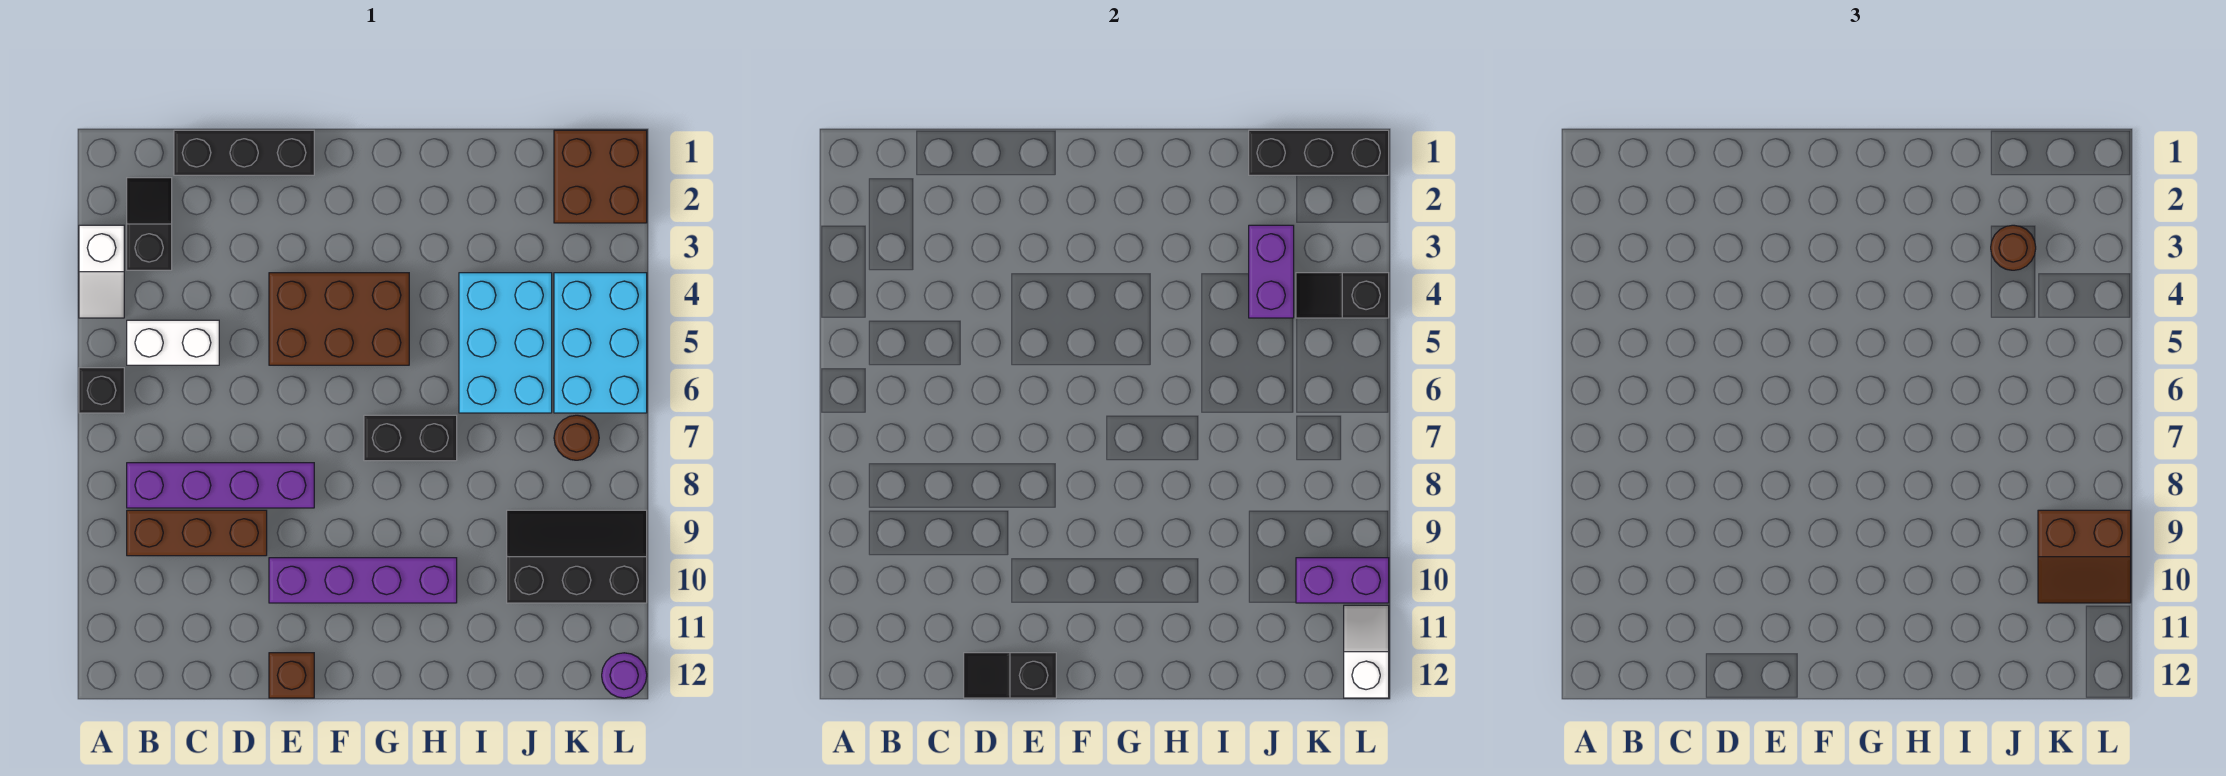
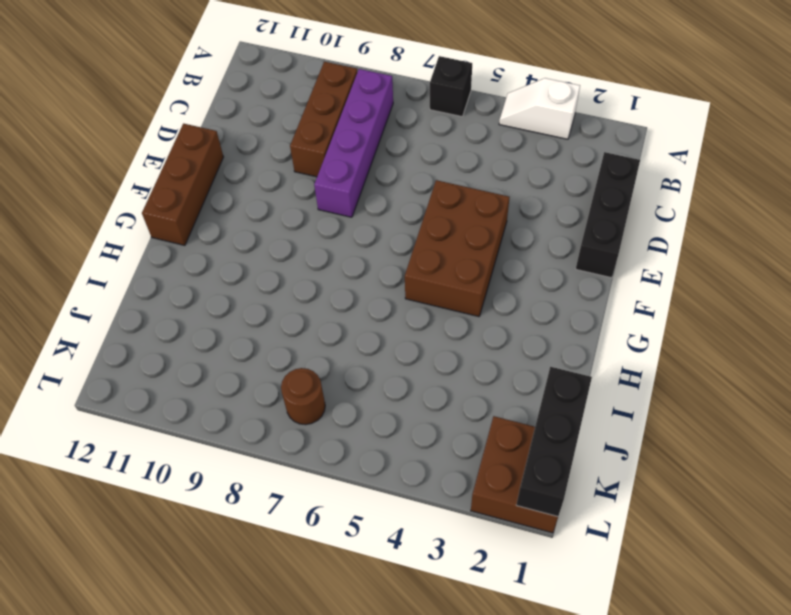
brown brick E12:G12 level 1 -> brown brick E12 level 1
none -> black slope B2:B3 level 1 top 3
none -> white brick B5:C5 level 1
none -> purple brick E10:H10 level 1

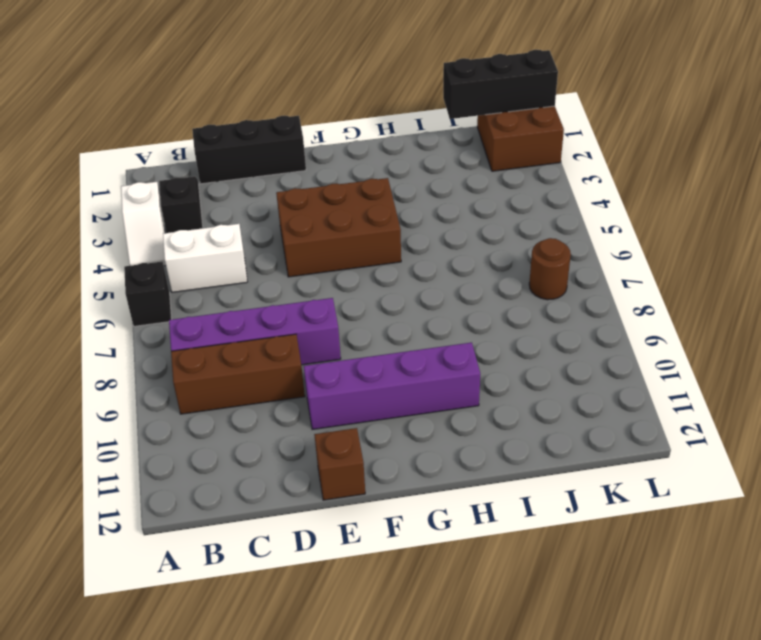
none -> black brick G7:H7 level 1
none -> cyan brick I4:J6 level 1
none -> black slope J9:L10 level 1 top 10

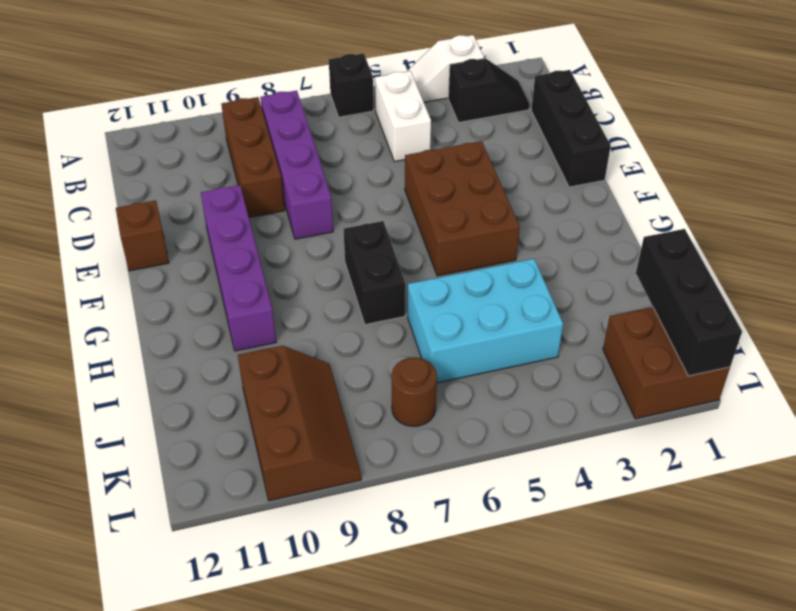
brown slope J9:L10 level 1 top 10 -> black slope J9:L10 level 1 top 10
none -> cyan brick K4:L6 level 1
none -> purple round brick L12 level 1
none -> black slope D12:E12 level 2 top E

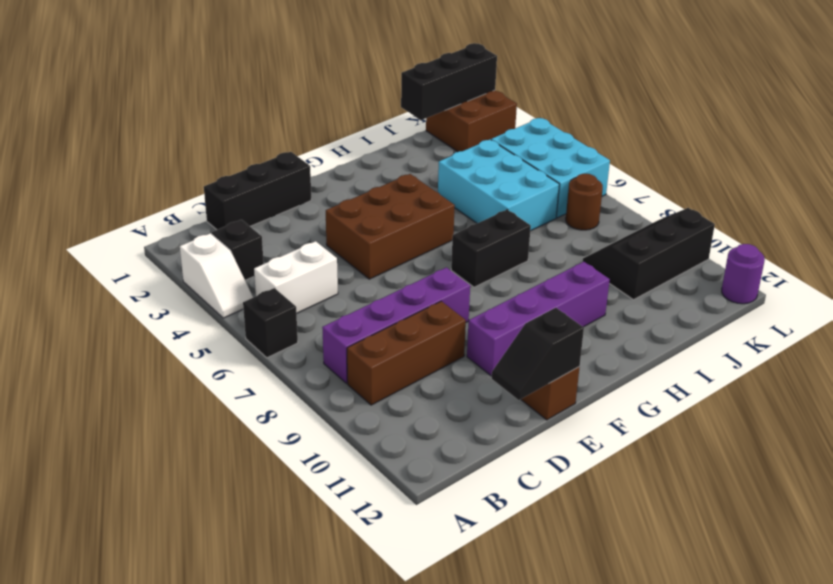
none -> purple brick J3:J4 level 2
none -> black slope K4:L4 level 2 top L
none -> purple brick K10:L10 level 2

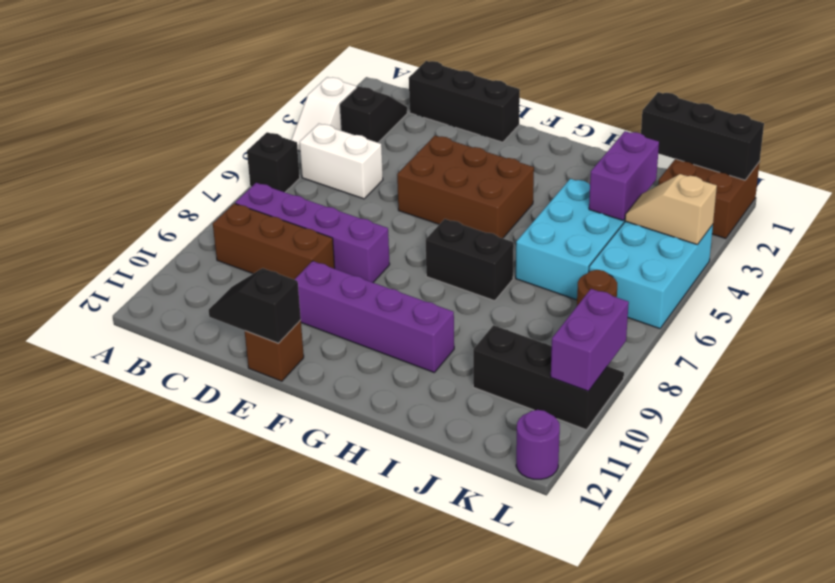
tan slope K4:L4 level 2 top L -> black slope K4:L4 level 2 top L
purple brick L9:L10 level 2 -> purple brick K10:L10 level 2
none -> white slope L11:L12 level 2 top 12
none -> brown round brick J3 level 3
none -> brown slope K9:L10 level 3 top 9

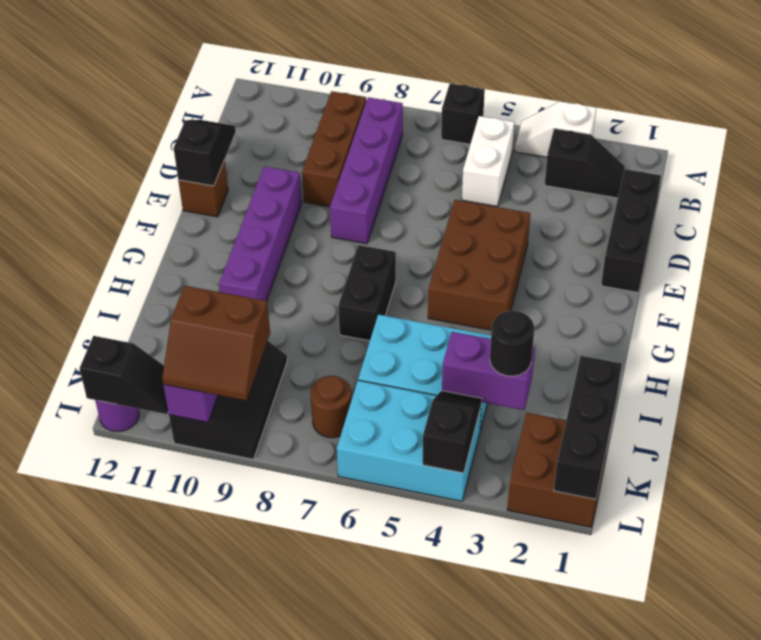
black round brick J3 level 3 -> brown round brick J3 level 3
brown slope K9:L10 level 3 top K -> brown slope K9:L10 level 3 top 9
black slope L11:L12 level 2 top 12 -> white slope L11:L12 level 2 top 12

